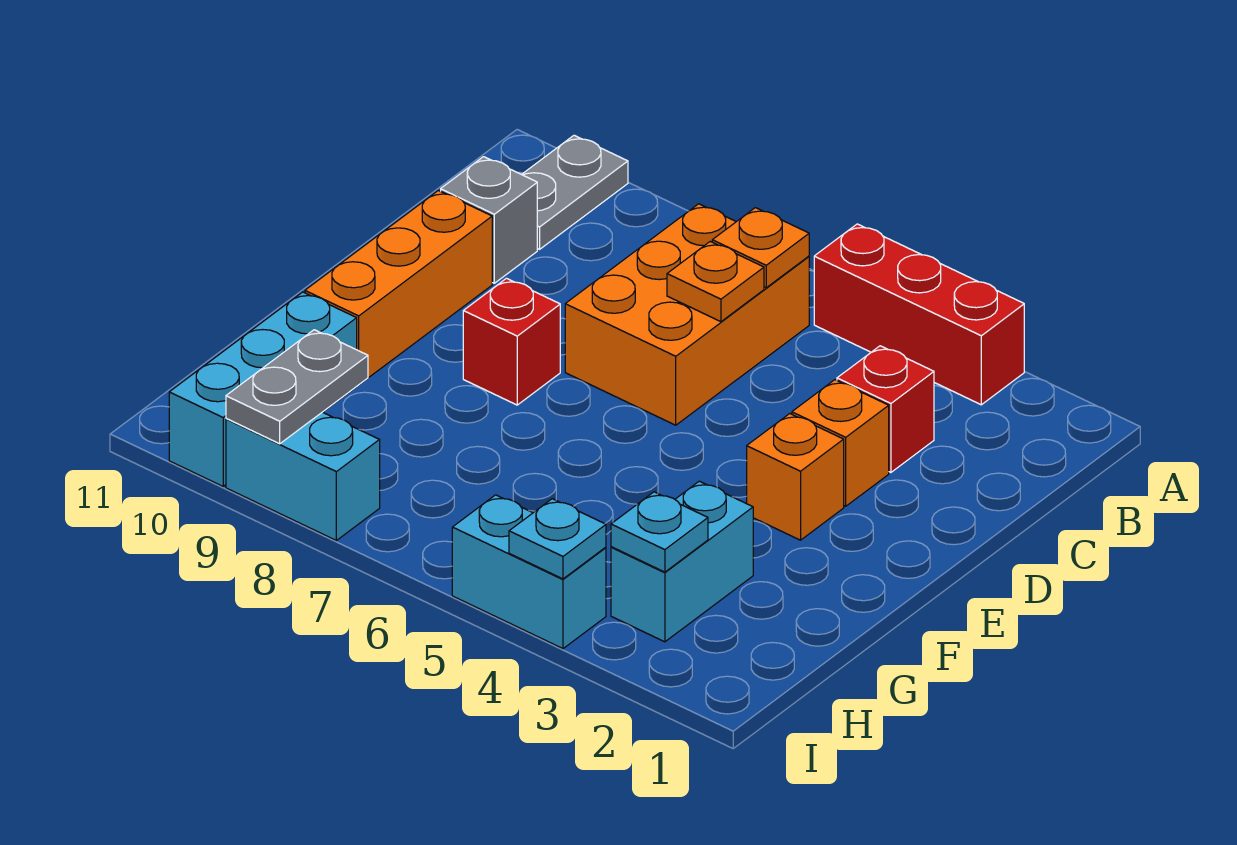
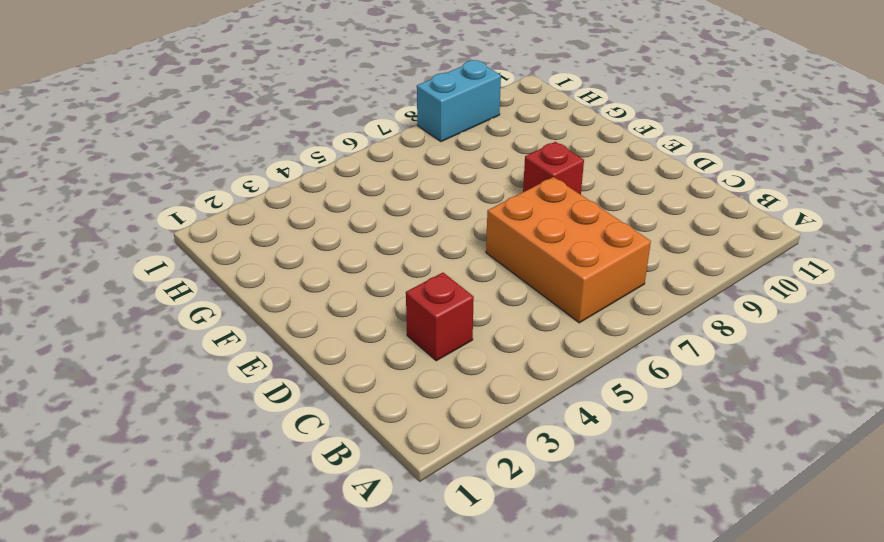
none -> red brick A3:A5 level 1
none -> grey plate A10:B10 level 1
none -> grey brick C10 level 1

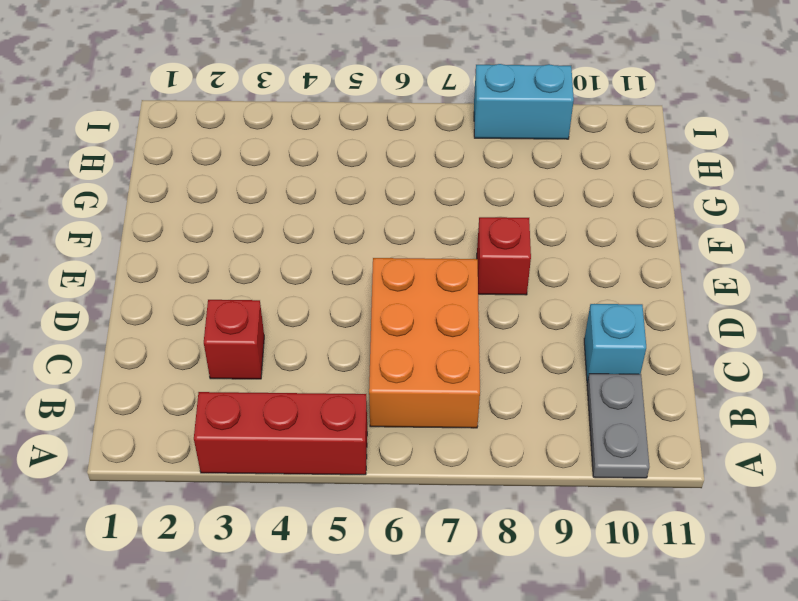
cyan brick C10 level 1 -> grey brick C10 level 1
none -> orange brick D3 level 1
none -> orange brick D10:F10 level 1
none -> orange brick E3 level 1

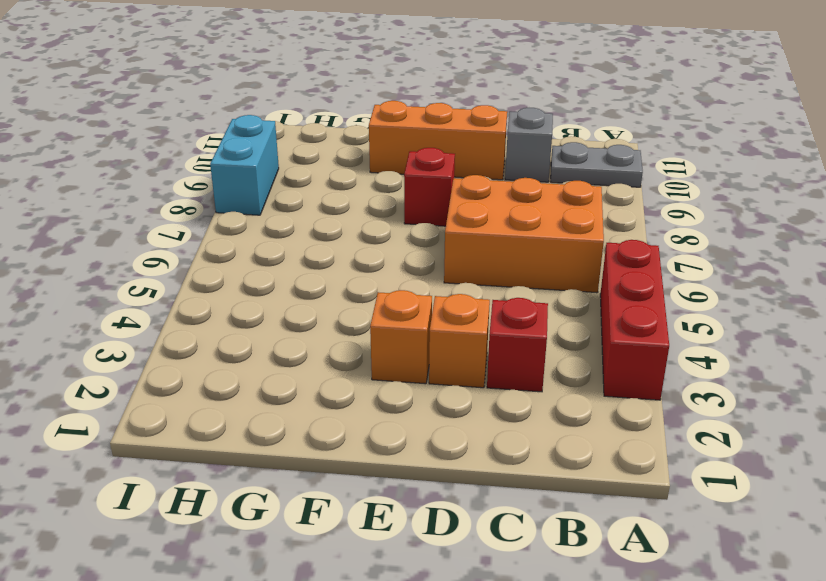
none -> cyan brick G3:H3 level 1
none -> cyan brick G10:I10 level 1
none -> cyan brick I4:I5 level 1

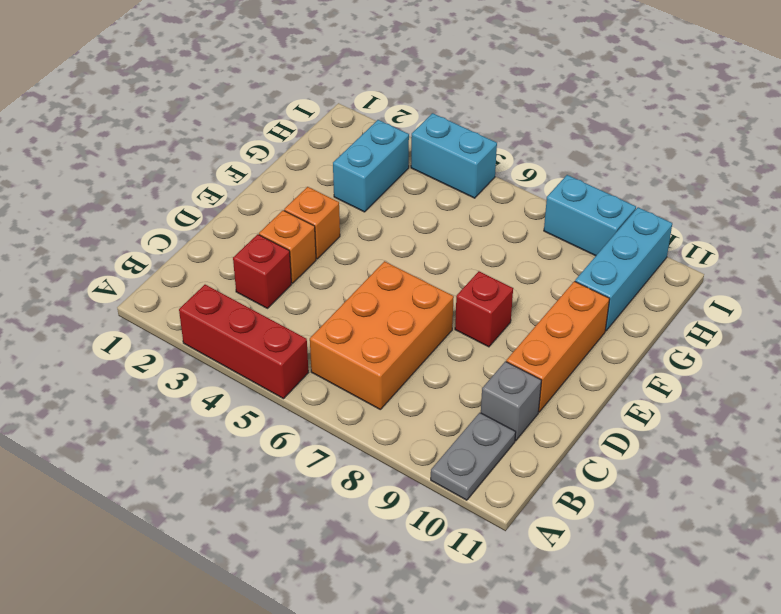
none -> orange plate B6 level 2
none -> orange plate C6 level 2
none -> cyan plate H3 level 2

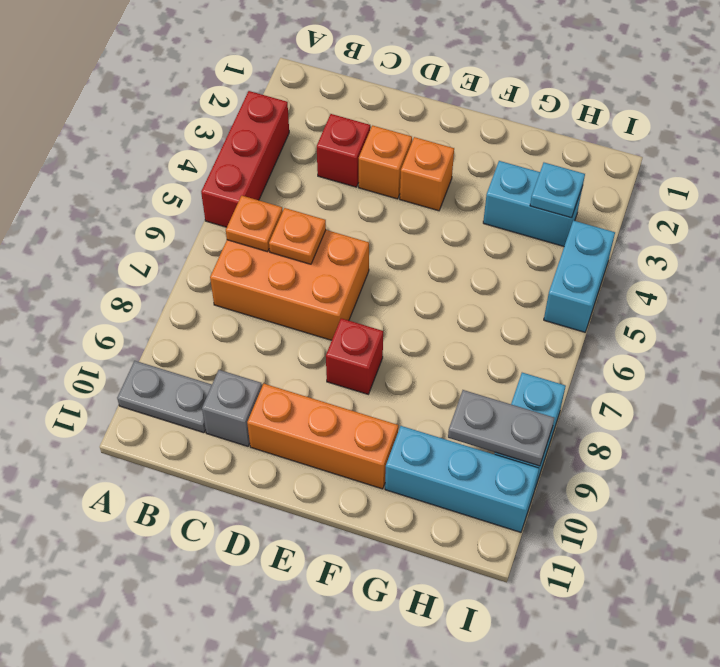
none -> cyan plate I4 level 2

